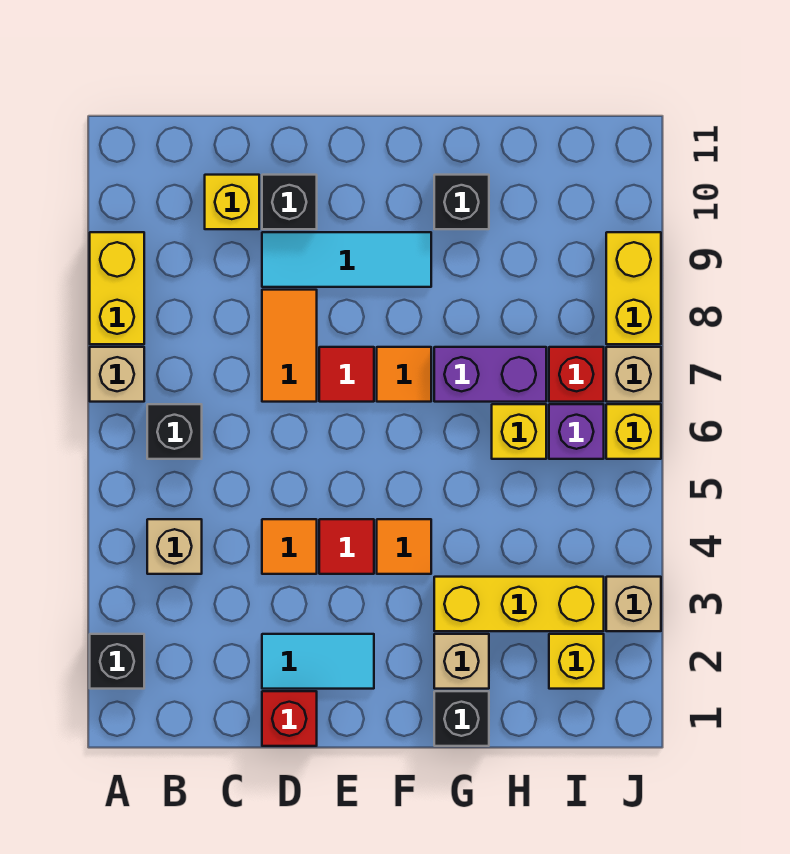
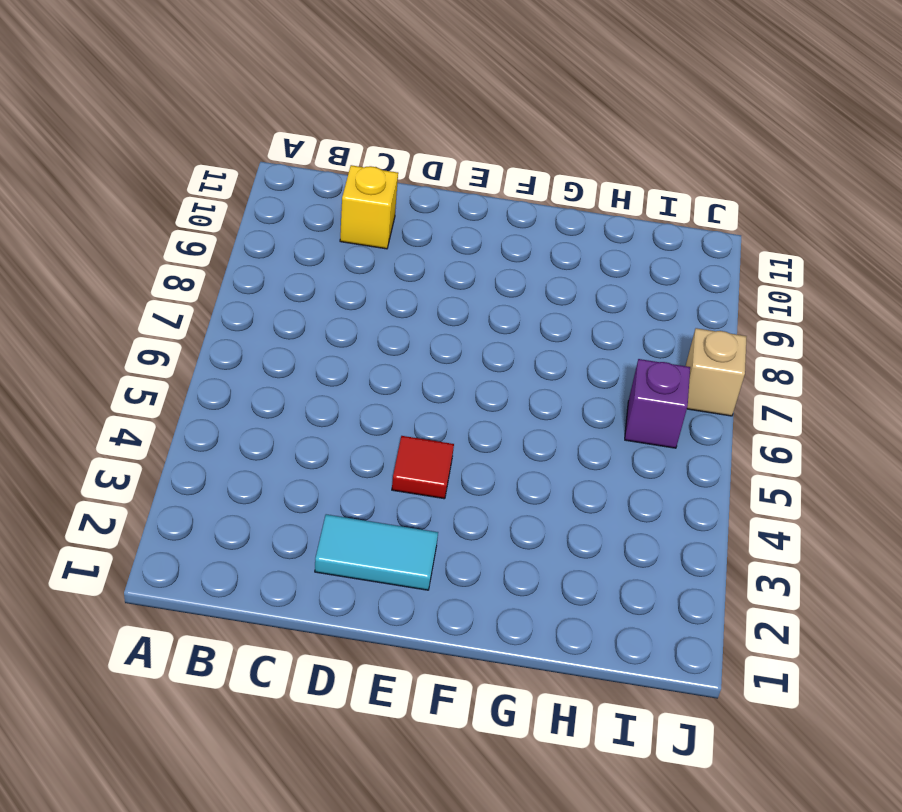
none -> black brick A2 level 1
none -> tan brick A7 level 1
none -> yellow brick A8:A9 level 1

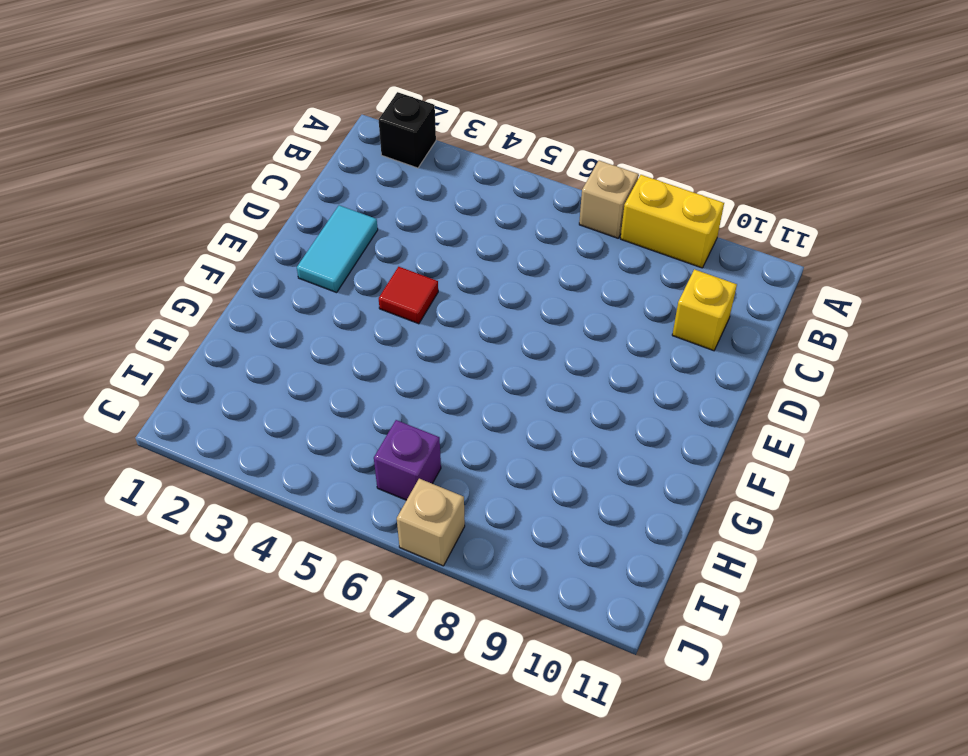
none -> tan brick B4 level 1
none -> black brick B6 level 1
none -> red brick D1 level 1

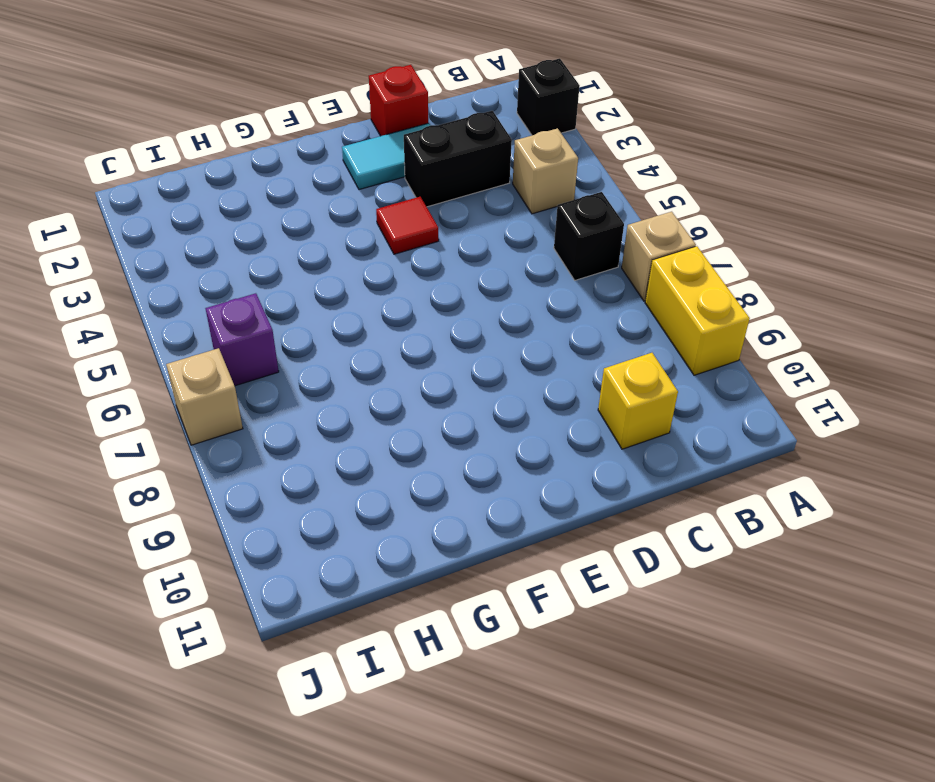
black brick C3:D3 level 1 -> none
none -> orange tile D4 level 1
none -> orange tile D7:D8 level 1
none -> cyan tile D9:F9 level 1

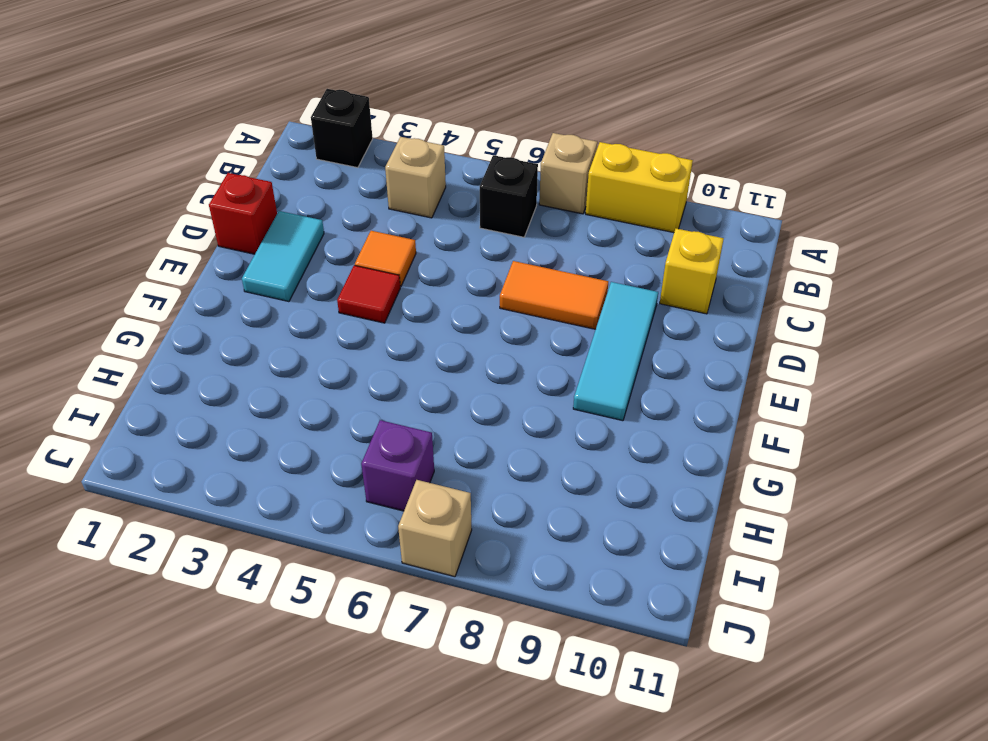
none -> black brick D10 level 1
none -> red tile E7 level 1
none -> orange tile F4 level 1

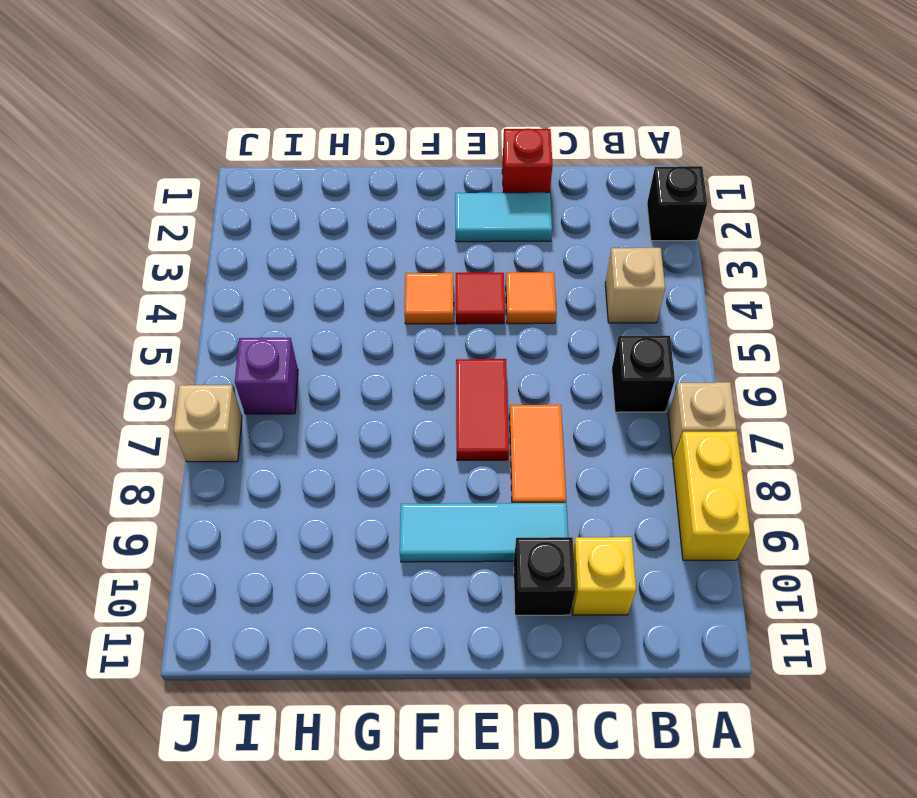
red tile E6:E7 level 1 -> red tile E7 level 1
none -> orange tile F7 level 1
none -> black brick G1 level 1
none -> tan brick G2 level 1

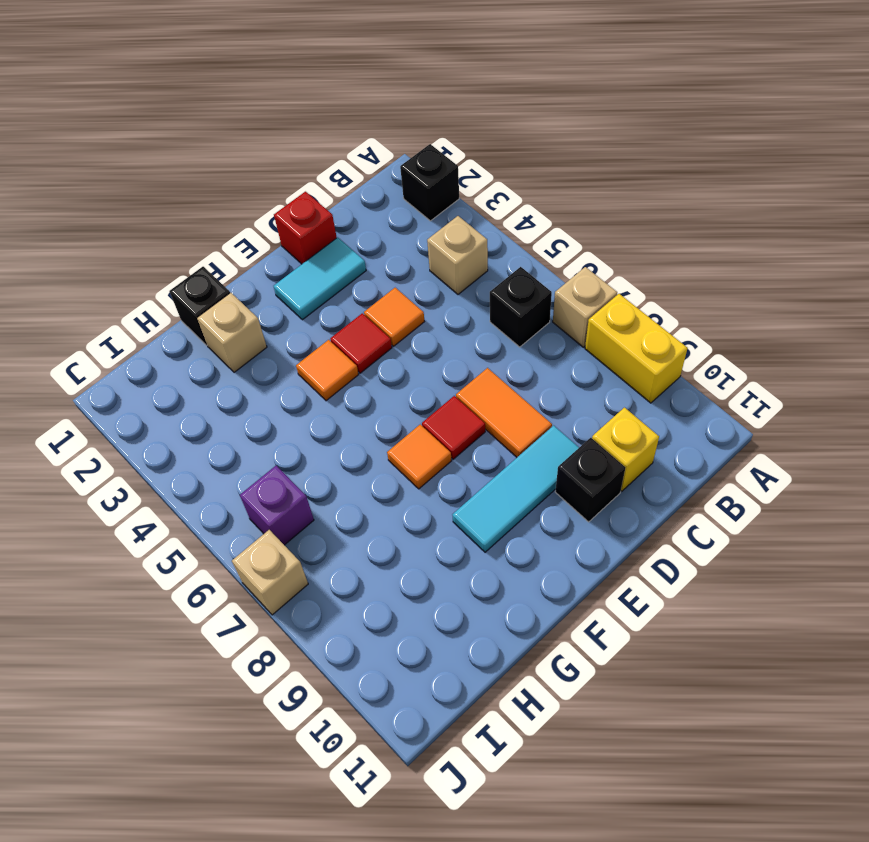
none -> yellow brick G3:I3 level 1
none -> purple brick G7:H7 level 1
none -> black brick G10 level 1

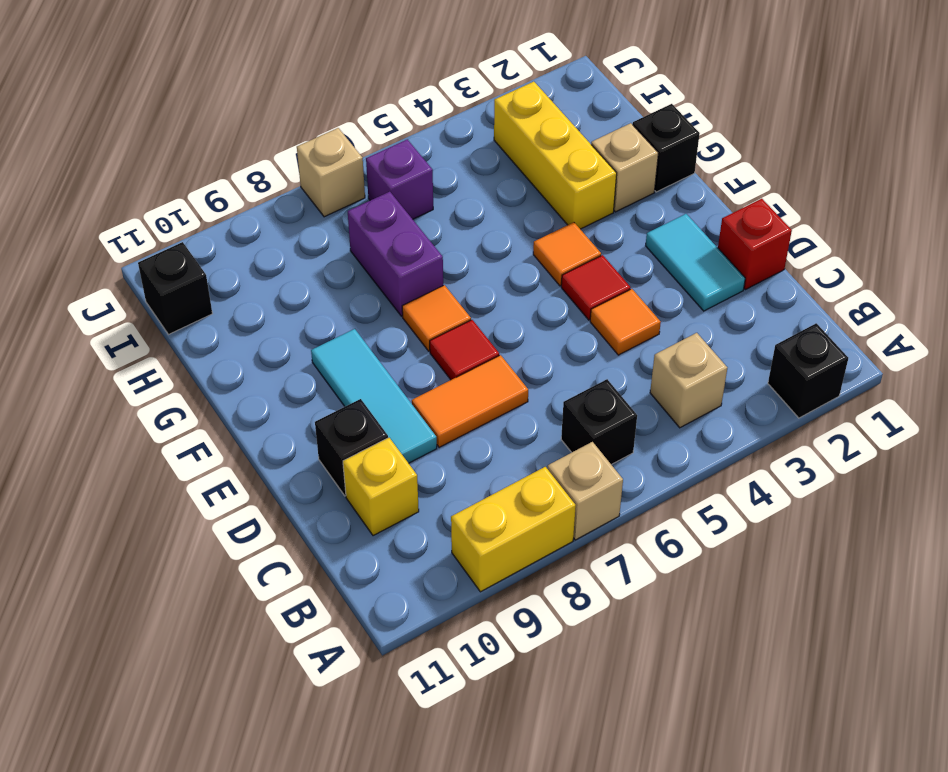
black brick I11 level 1 -> black brick G10 level 1
none -> yellow brick H6 level 1
none -> yellow brick I2 level 1
none -> red brick I7 level 1

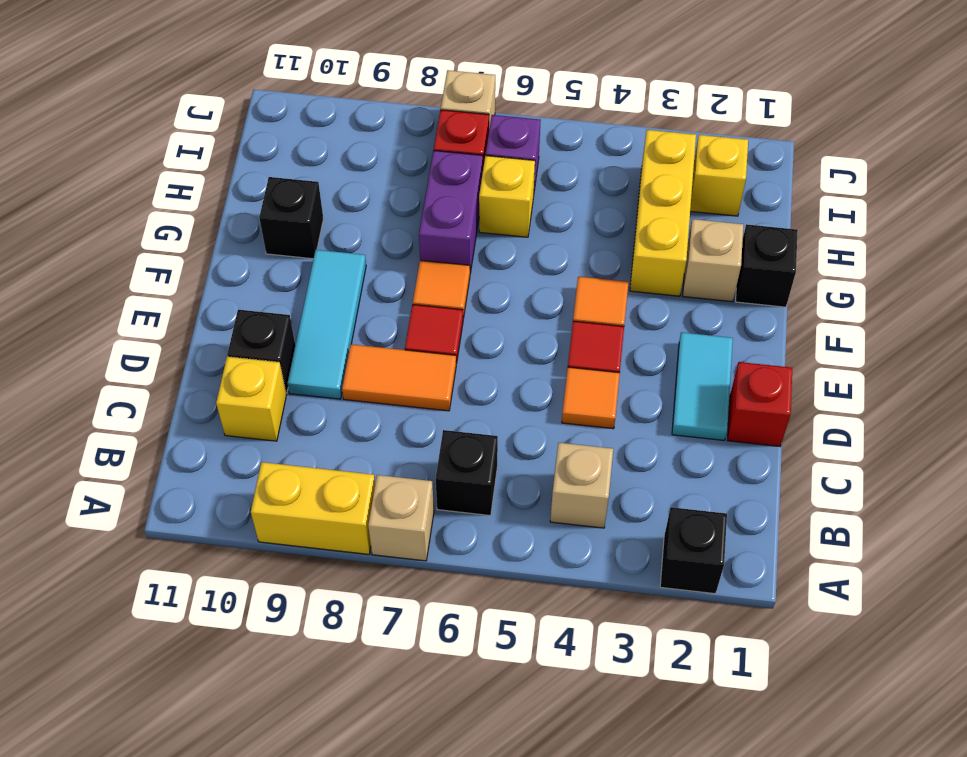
none -> tan brick J3 level 1
none -> yellow brick J6 level 1
none -> yellow brick J8:J9 level 1

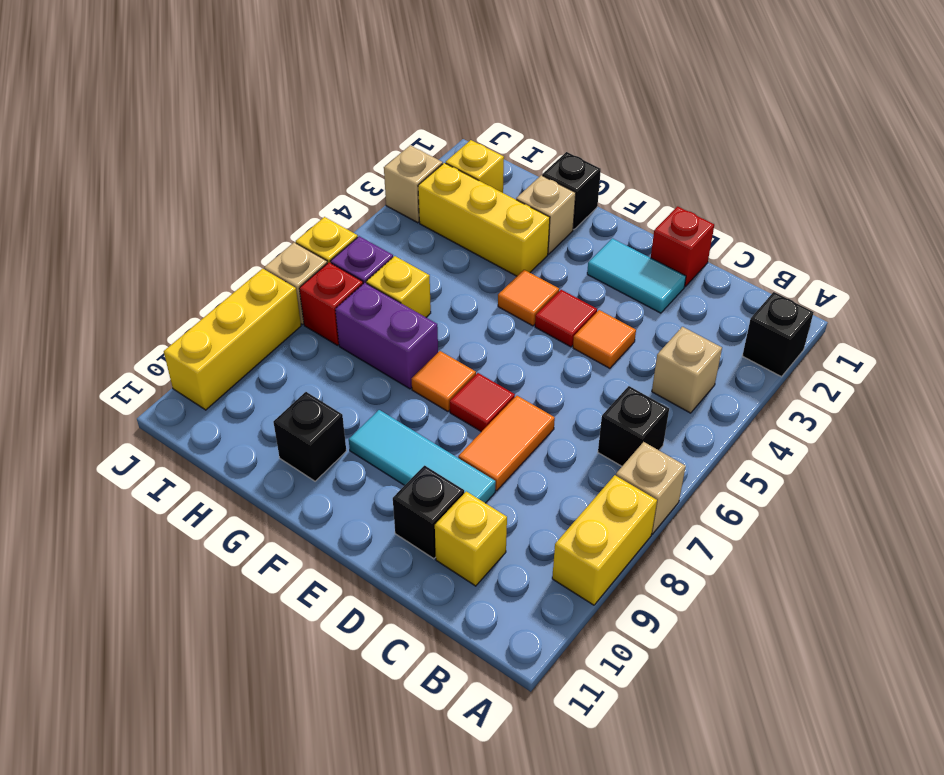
yellow brick J8:J10 level 1 -> yellow brick J8:J9 level 1

